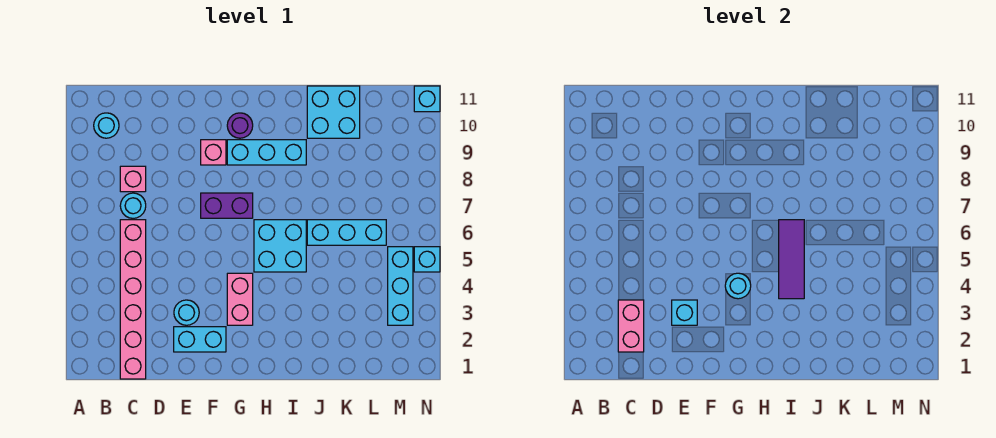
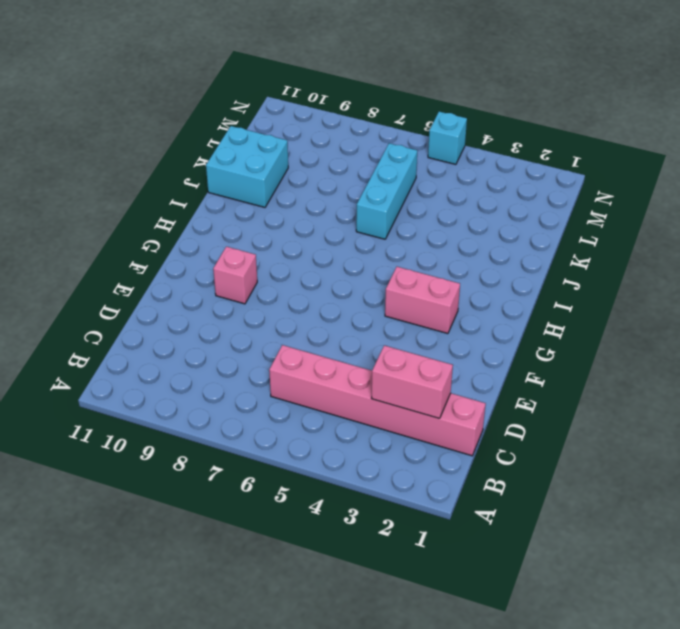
none -> cyan round brick B10 level 1
none -> cyan round brick C7 level 1
none -> pink brick C8 level 1

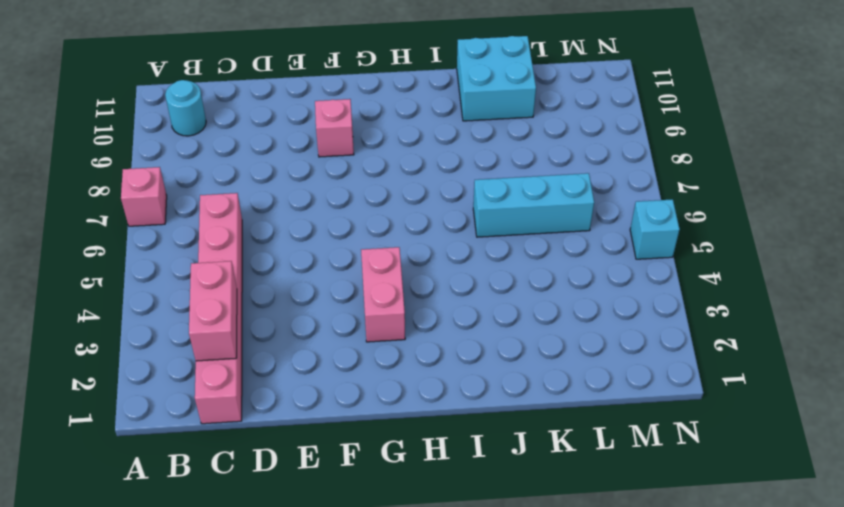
pink brick A7 level 1 -> pink brick C8 level 1
none -> cyan round brick C7 level 1
none -> cyan brick E2:F2 level 1
none -> cyan round brick E3 level 1

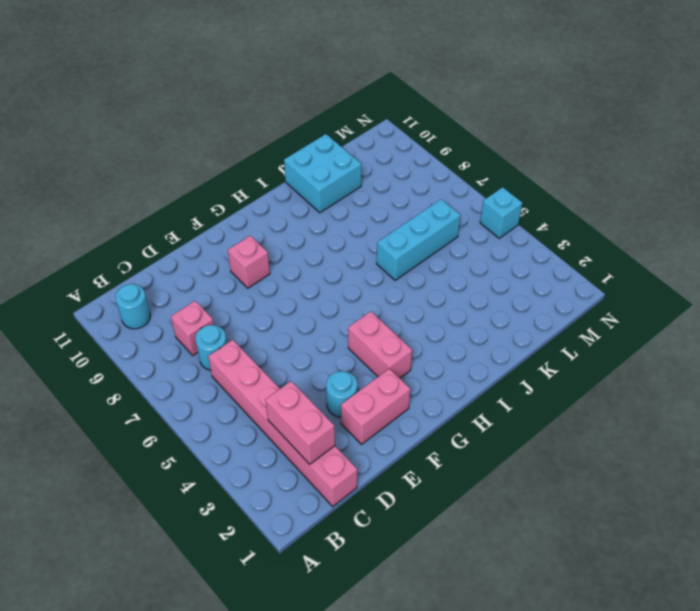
pink brick E2:F2 level 1 -> cyan brick E2:F2 level 1
none -> purple brick F7:G7 level 1
none -> cyan brick G9:I9 level 1
none -> purple round brick G10 level 1

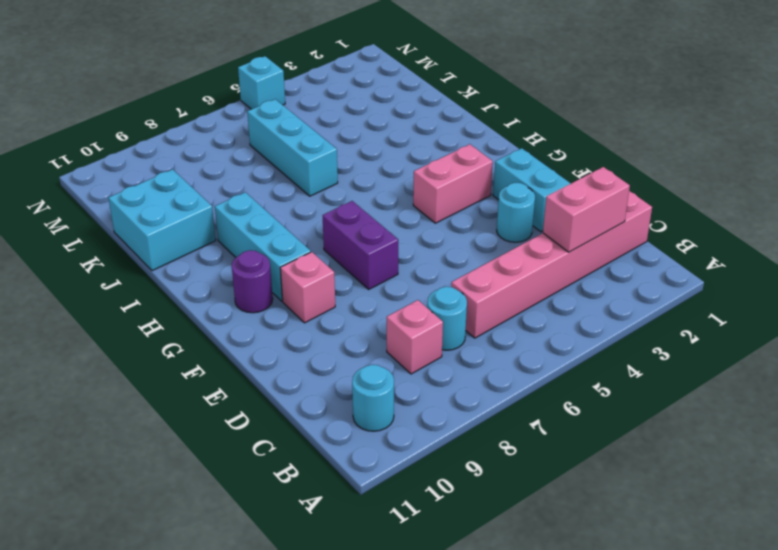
none -> cyan brick H5:I6 level 1
none -> cyan brick M3:M5 level 1
none -> cyan brick N11 level 1

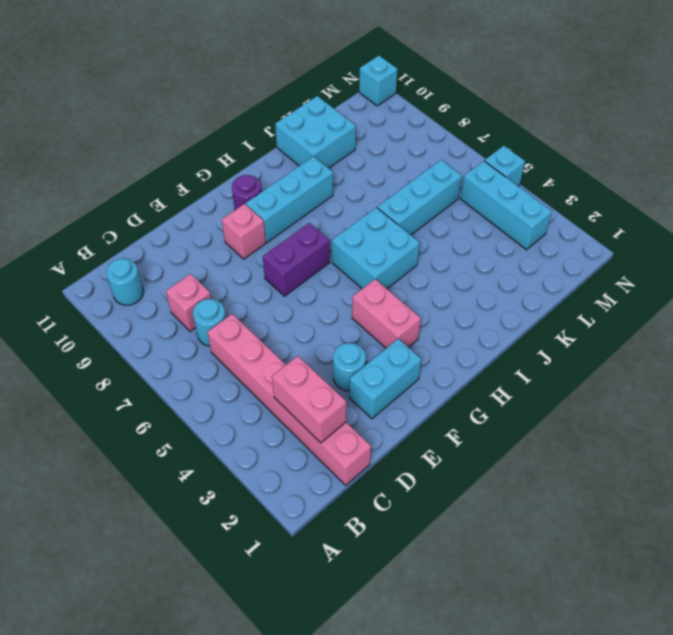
none -> cyan brick E3 level 2
none -> cyan round brick G4 level 2
none -> purple tile I4:I6 level 2

